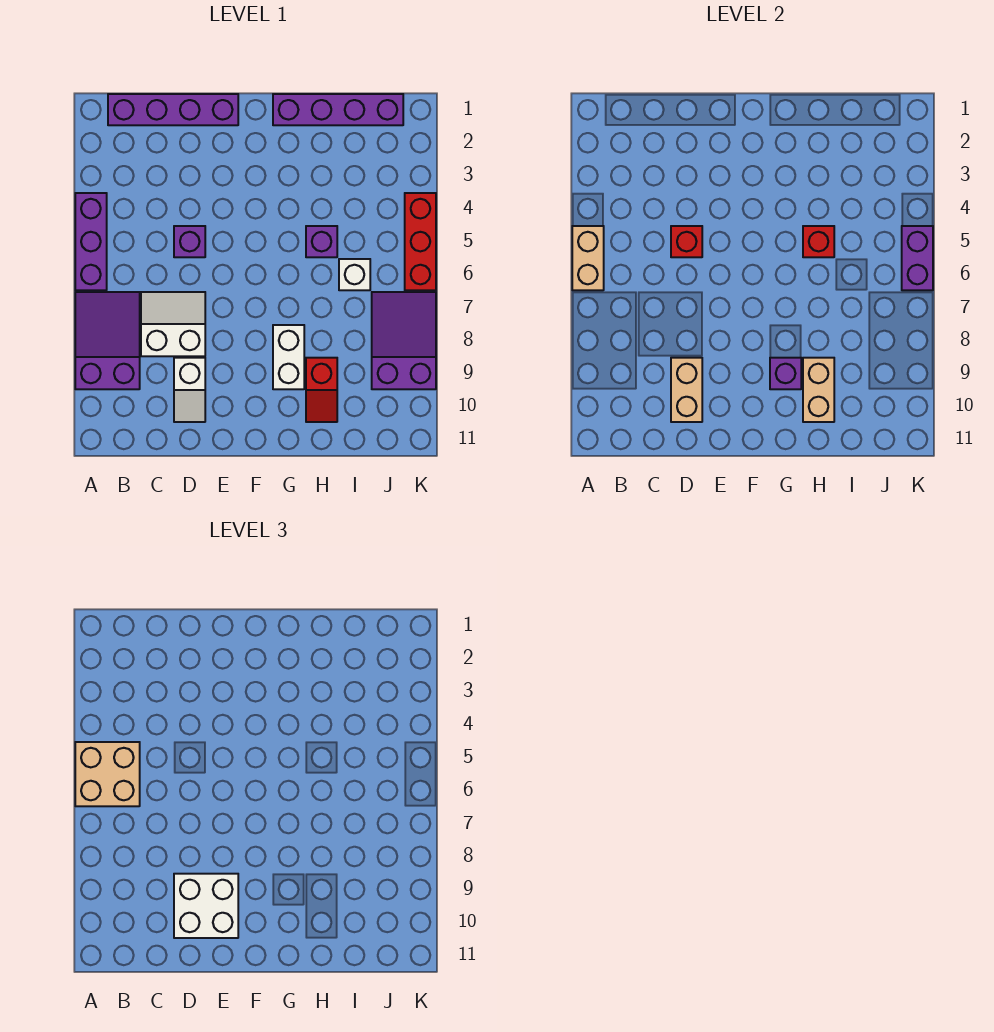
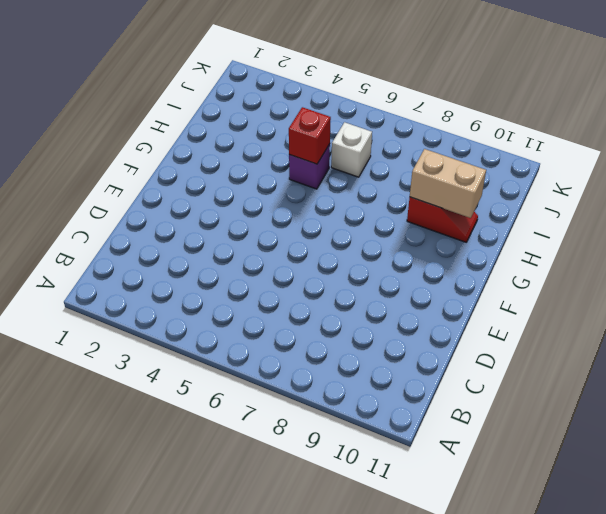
none -> purple brick A4:A6 level 1
none -> purple slope A7:B9 level 1 top 9
none -> purple brick B1:E1 level 1

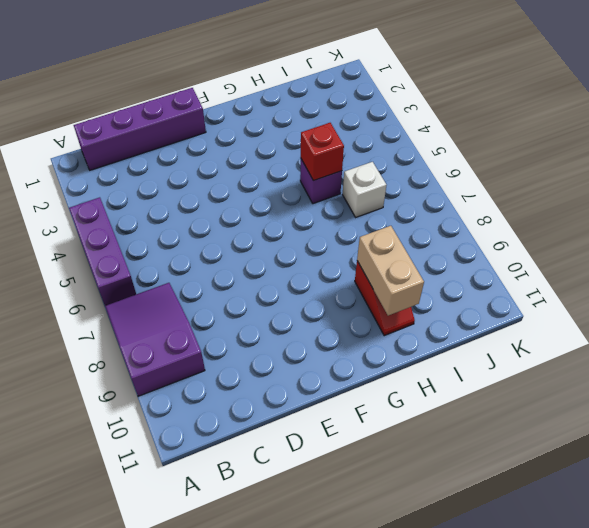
none -> white slope C7:D8 level 1 top 8
none -> purple brick D5 level 1
none -> white slope D9:D10 level 1 top 9

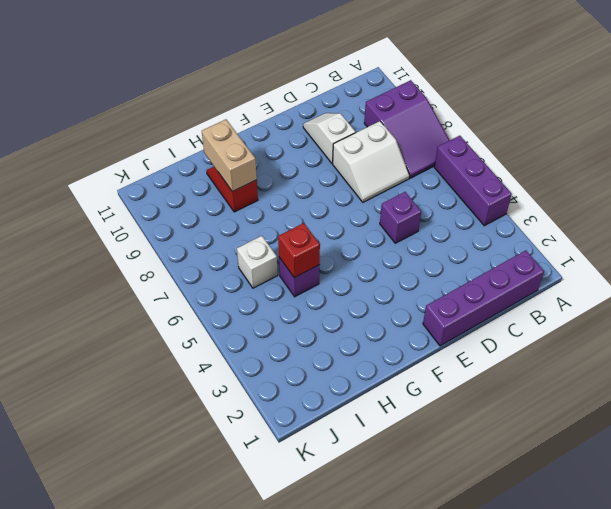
none -> purple brick G1:J1 level 1
none -> white brick G8:G9 level 1
none -> purple slope J7:K9 level 1 top 9

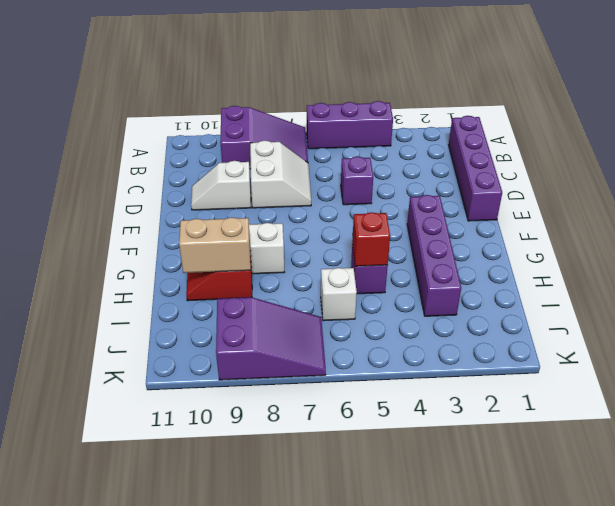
purple brick F3:I3 level 1 -> purple brick G1:J1 level 1
none -> red brick K4:K6 level 1
none -> tan brick A5:A6 level 2
none -> red brick D5 level 2

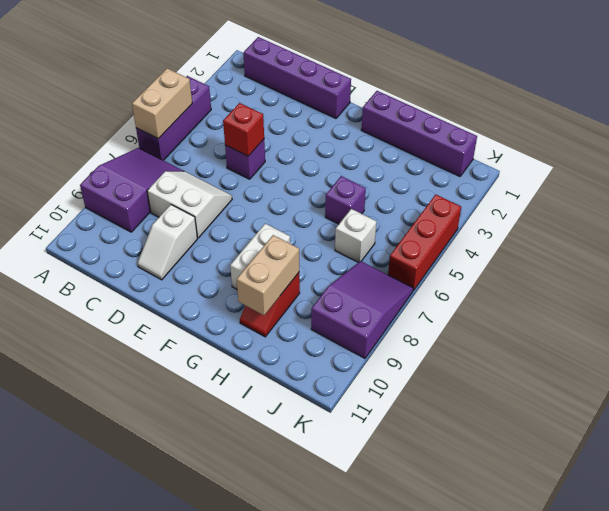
none -> tan brick D9:D10 level 2
none -> purple brick G9 level 2
none -> red brick H5 level 2

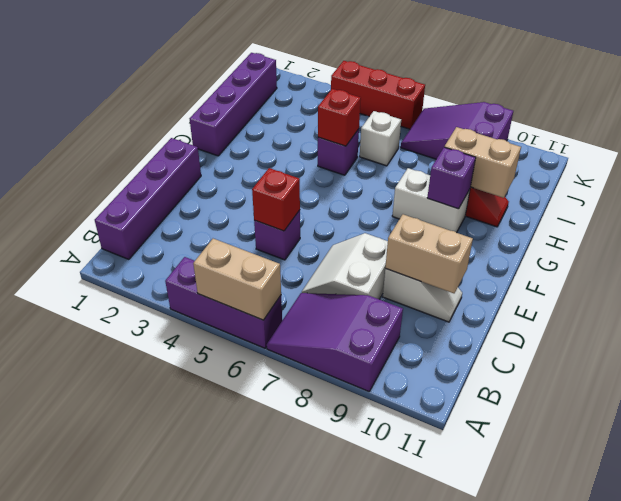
none -> purple brick K5:K6 level 2
none -> tan brick A5:B6 level 3
none -> white brick D9:E10 level 3

